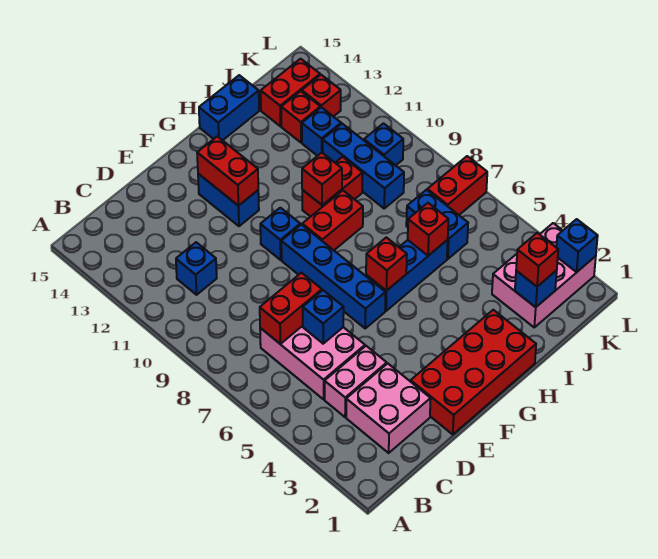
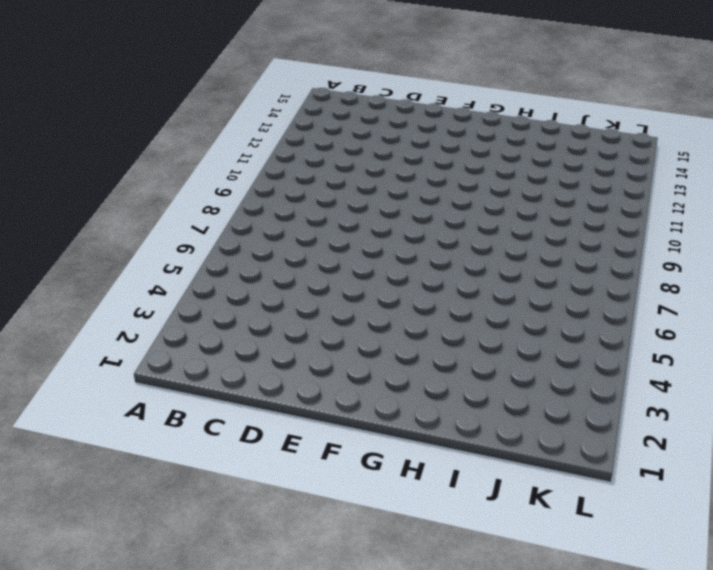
none -> pink brick C2:D3 level 1
none -> pink brick C4:D4 level 1
none -> pink brick C5:D7 level 1
none -> blue brick C11 level 1

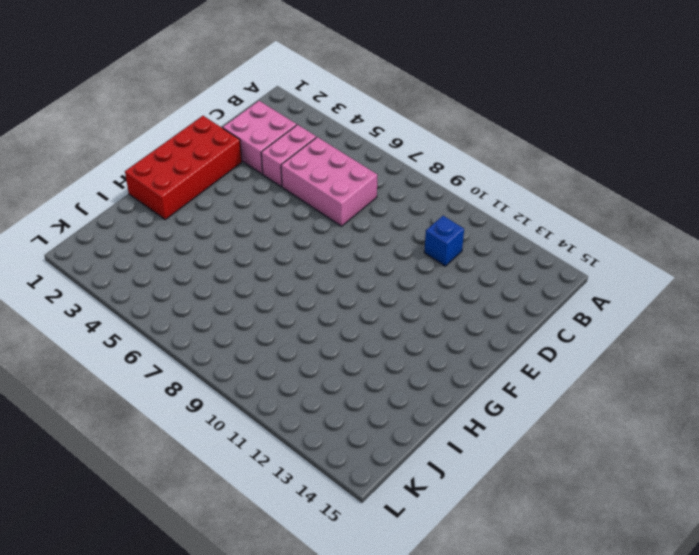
none -> blue brick F6:F9 level 1
none -> blue brick F10 level 1
none -> blue brick F12:F13 level 1
none -> blue brick G6:I6 level 1

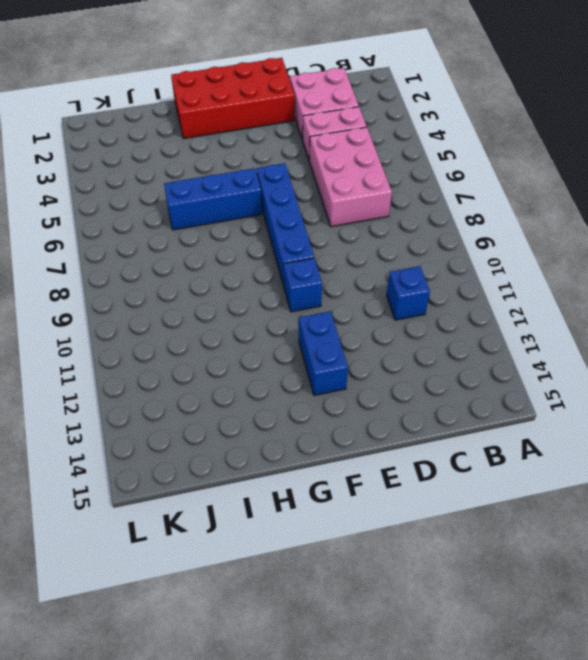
none -> red brick G9:H9 level 1
none -> red brick H10:I10 level 1
none -> blue brick H15:I15 level 1
none -> pink brick J2:L3 level 1

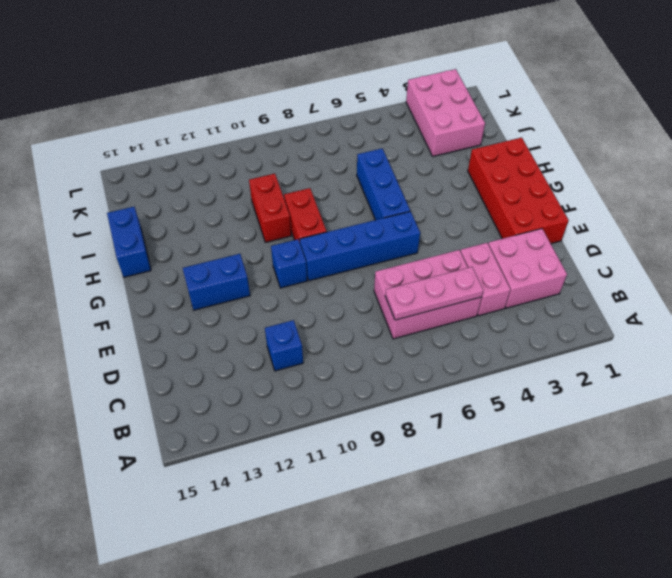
pink plate C5:C7 level 2 -> red brick C7:D7 level 2
none -> blue brick J6:J7 level 1
none -> blue brick J9:J11 level 1
none -> blue brick J12 level 1
none -> red brick J13 level 1

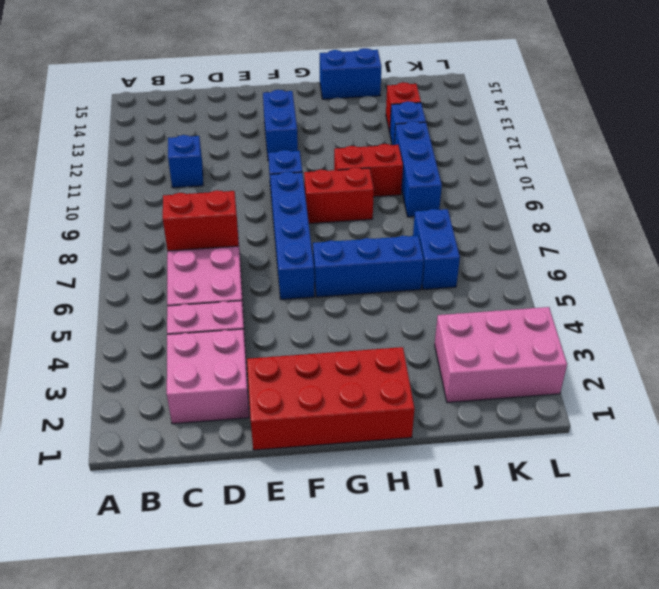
none -> red brick J14:K14 level 1
none -> red brick K7:L7 level 1
none -> blue brick K10 level 1
none -> red brick K13 level 1

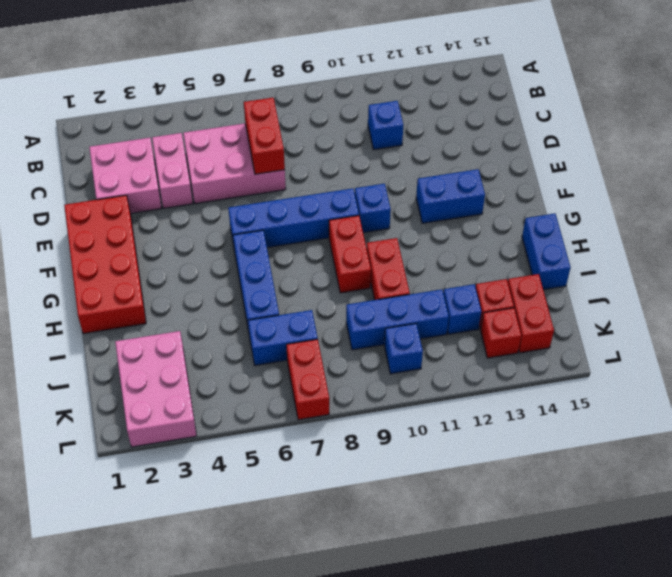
none -> blue brick D6 level 2
none -> red brick F12:F13 level 2
none -> red brick G6 level 2
none -> red brick H10 level 2

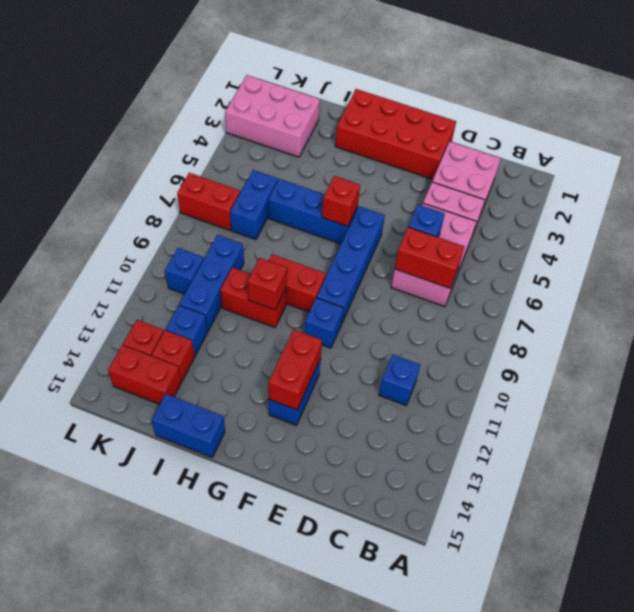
none -> red brick I6 level 2
none -> blue brick J2 level 2
none -> blue brick L2 level 2
none -> red brick J2 level 3

